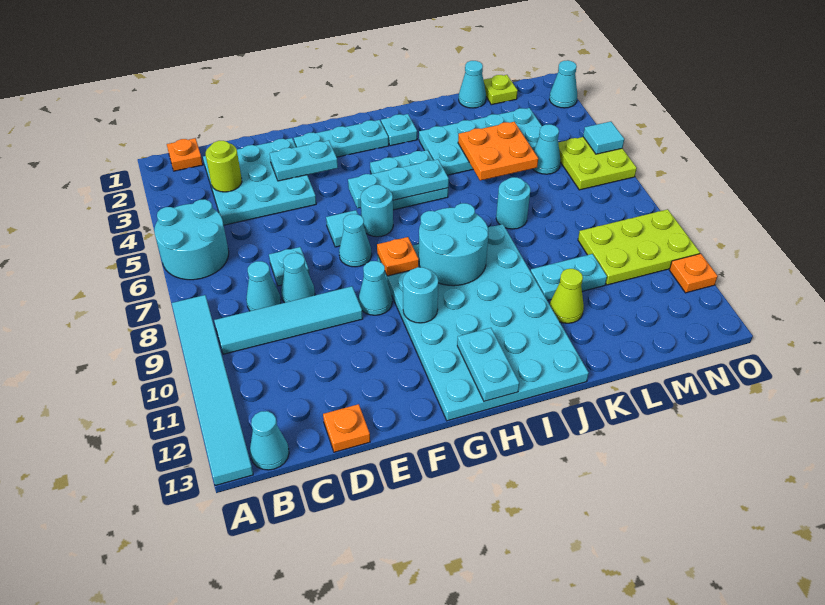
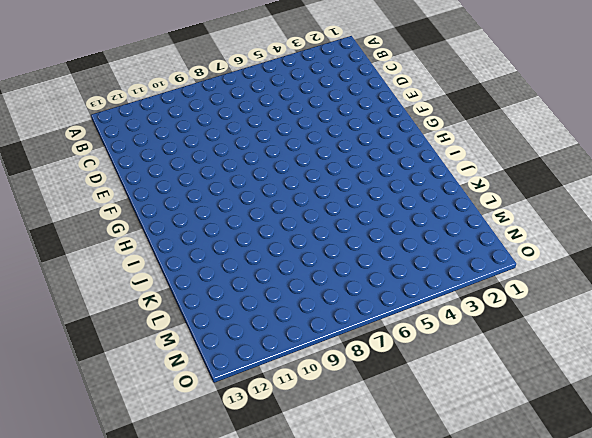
none -> cyan round brick A5:B6 level 1
none -> cyan tile A8:A13 level 1
none -> orange plate B1 level 1
none -> cyan tile B9:E9 level 1

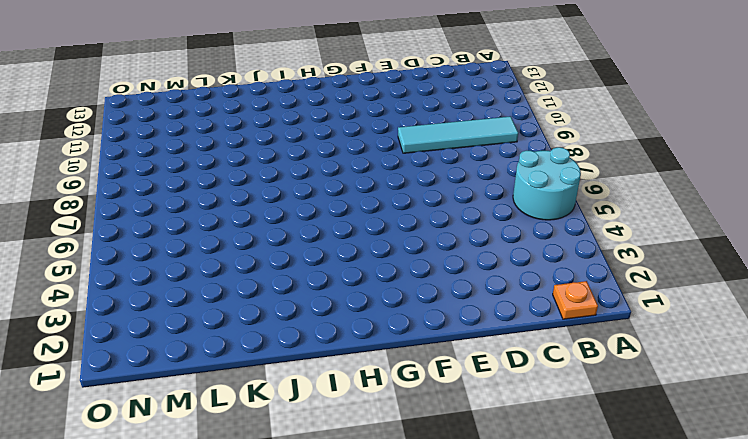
none -> cyan tile A8:A13 level 1
none -> cyan cone B13 level 1
none -> cyan plate C2:E4 level 1
none -> cyan cone C8 level 1

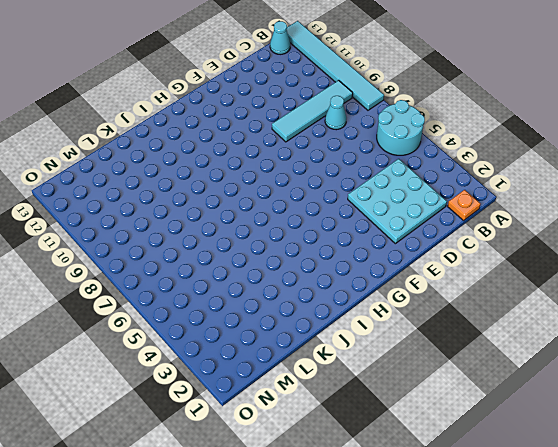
none -> cyan plate D7 level 1
none -> cyan cone D8 level 1
none -> orange plate D13 level 1
none -> cyan plate F2:H2 level 1

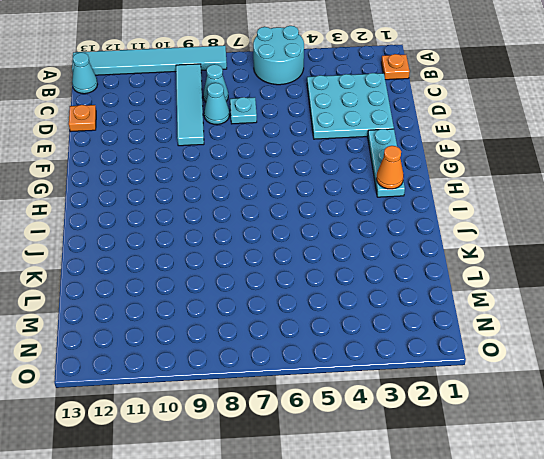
orange cone H2 level 2 -> none
none -> cyan tile F6 level 1
none -> cyan cone F7 level 1
none -> cyan cone F9 level 1
none -> cyan round brick G6 level 1

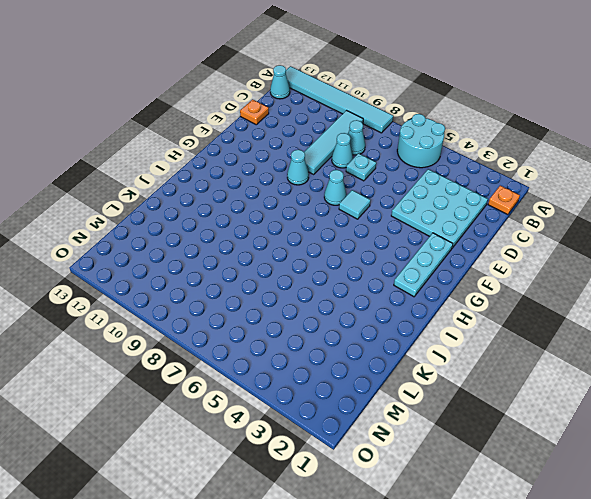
none -> cyan round brick G6 level 1
none -> cyan plate G8:J13 level 1
none -> cyan plate H4:I5 level 1
none -> cyan plate I2 level 1

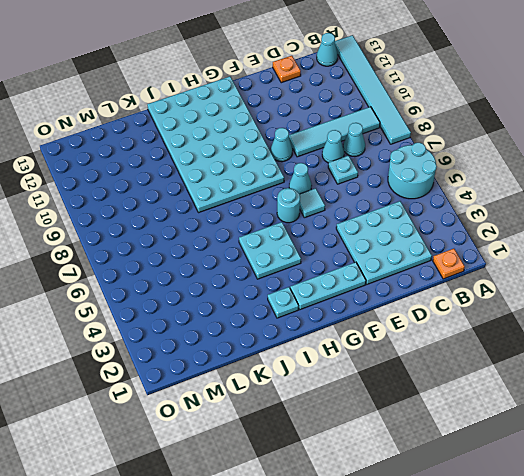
none -> cyan plate J3:M4 level 1
none -> cyan round brick K7 level 1
none -> cyan plate K10:L10 level 1
none -> lime cone K11 level 1

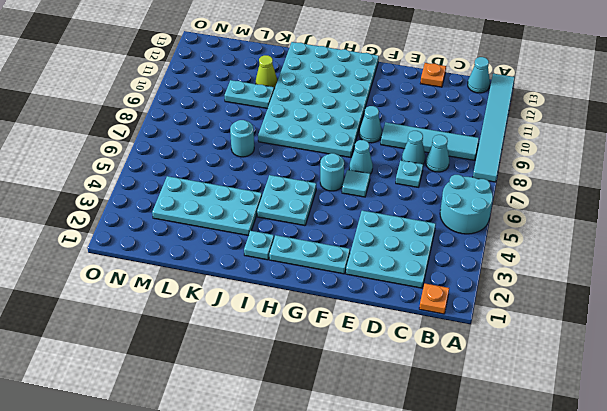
none -> cyan cone L1 level 1
none -> lime plate M1 level 1
none -> cyan cone M5 level 1
none -> lime plate M9:O10 level 1

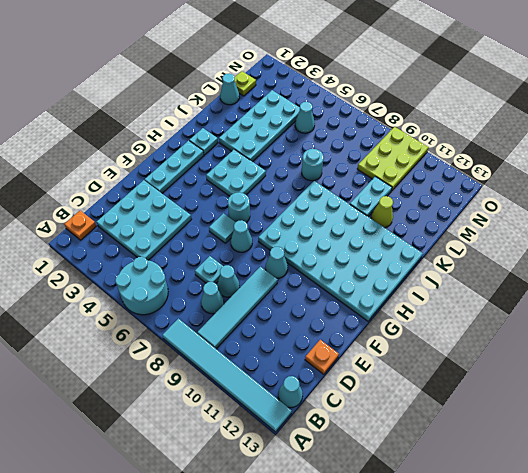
none -> lime plate N5:O6 level 1
none -> cyan cone O2 level 1
none -> orange plate O11 level 1
none -> lime round brick C3 level 2

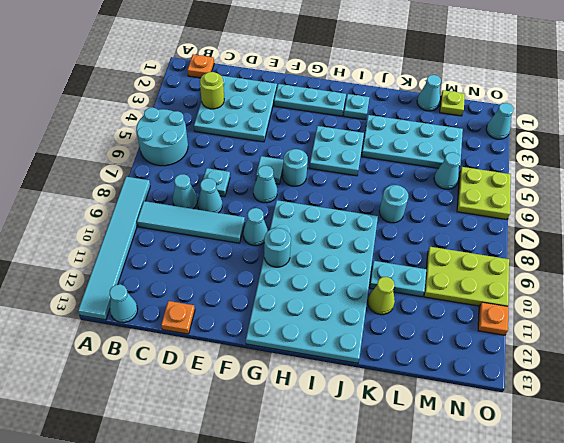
none -> cyan plate E3:F3 level 2
none -> cyan plate G5:I5 level 2
none -> orange plate G8 level 2
none -> cyan round brick H8:I9 level 2

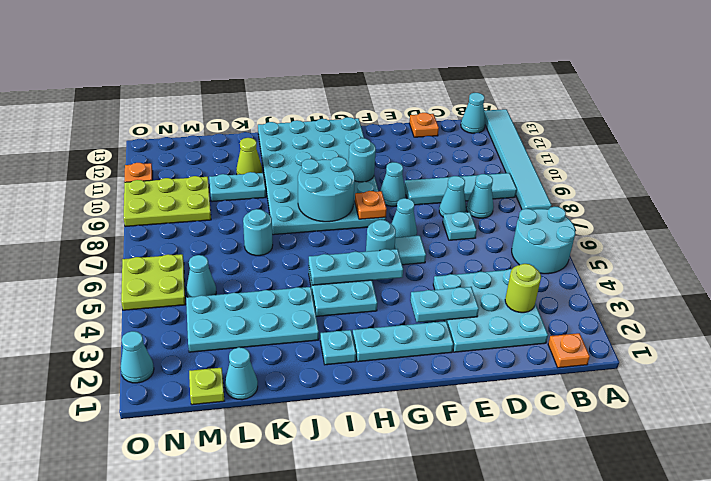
none -> cyan plate H12:H13 level 2
none -> orange plate K4:L5 level 2
none -> cyan tile O5 level 2

